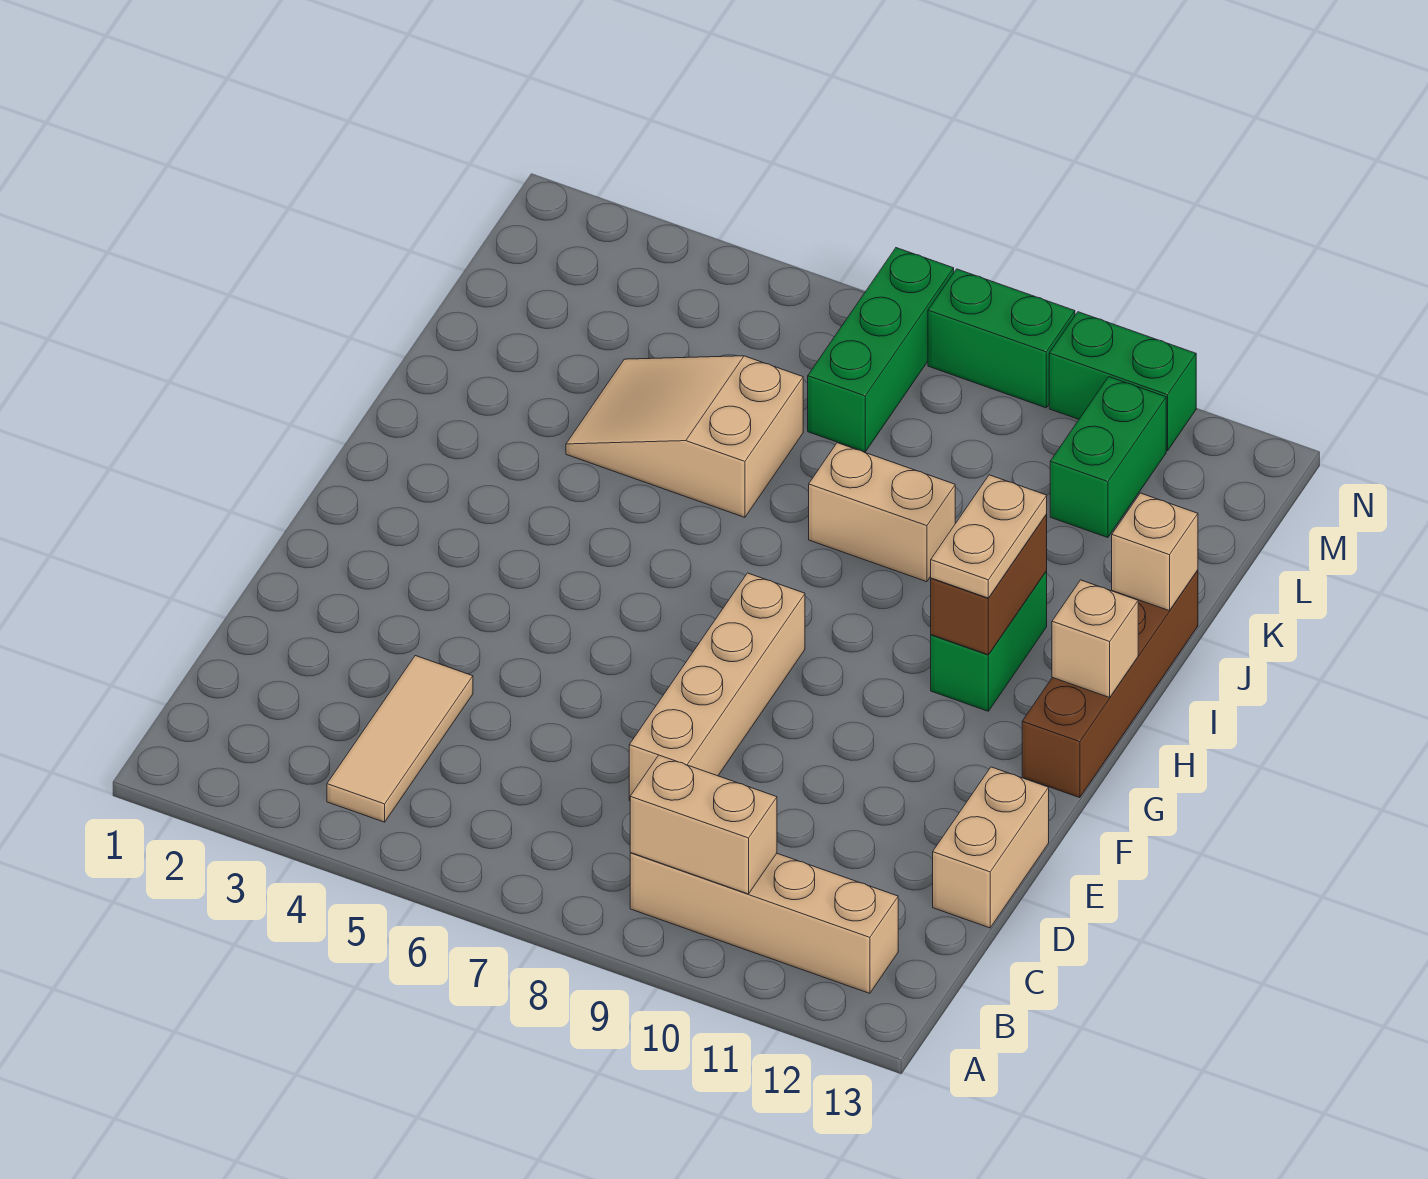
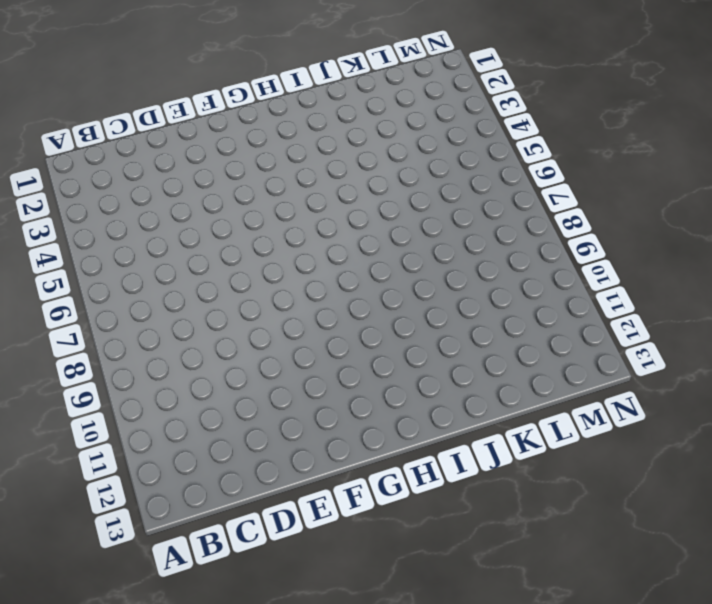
none -> tan tile B4:D4 level 1
none -> tan brick B9:B12 level 1
none -> tan brick D8:G8 level 1

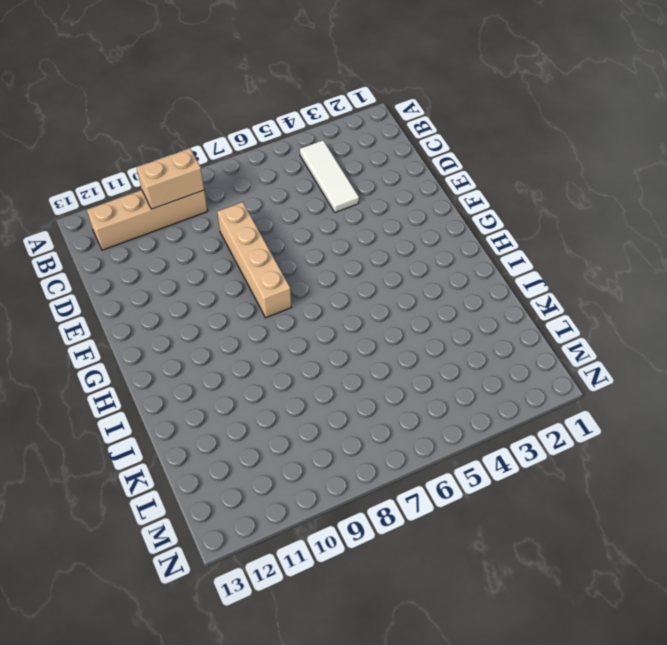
white tile B4:D4 level 1 -> tan tile B4:D4 level 1
none -> tan brick D13:E13 level 1
none -> brown brick G13:J13 level 1
none -> green brick H11:I11 level 1

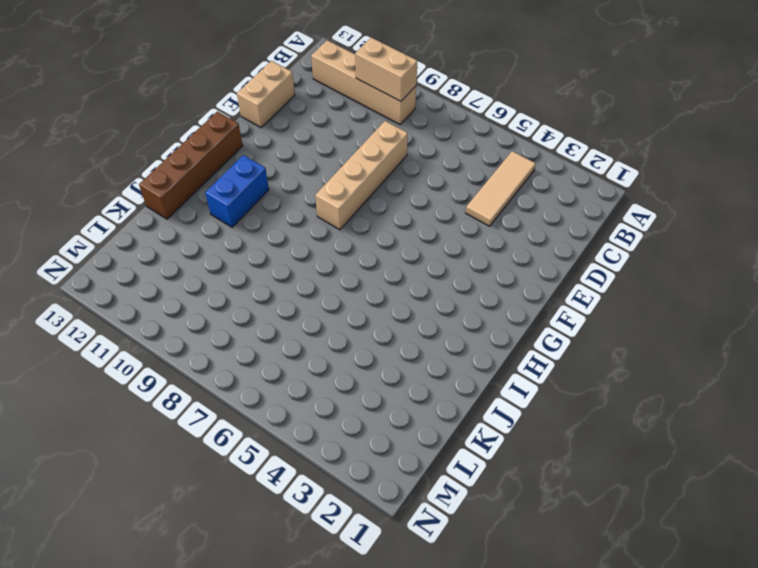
blue brick H11:I11 level 1 -> green brick H11:I11 level 1
none -> tan slope J4:K6 level 1 top 6
none -> tan brick J8:J9 level 1
none -> green brick L7:N7 level 1

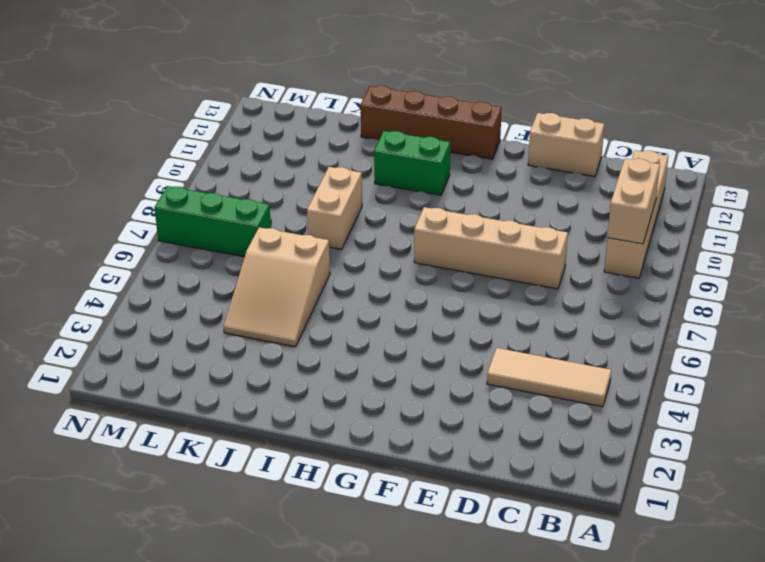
none -> green brick L11:M11 level 1
none -> green brick N8:N9 level 1
none -> green brick N10:N11 level 1

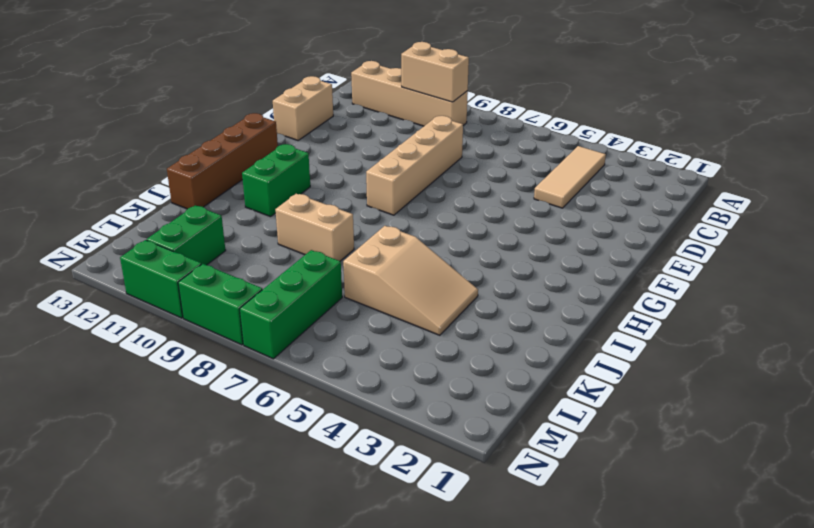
none -> brown brick H11:I11 level 2
none -> tan brick H13 level 2
none -> tan brick J13 level 2

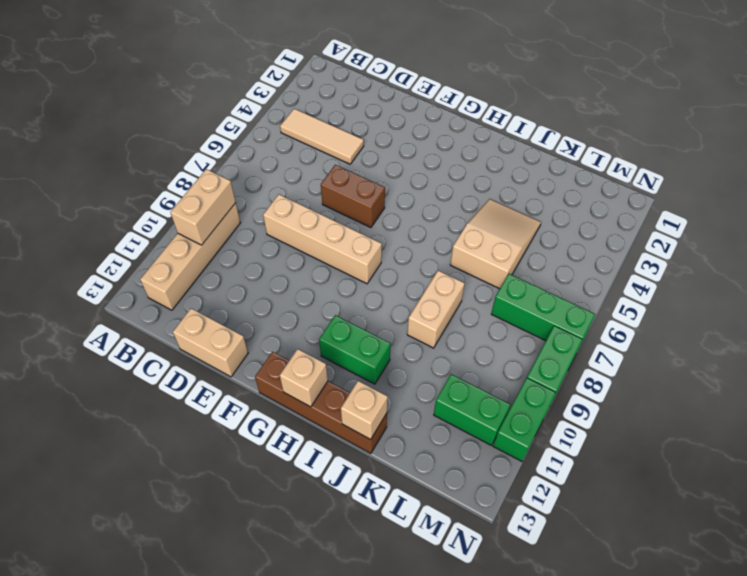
brown brick E6:F6 level 1 -> brown brick H11:I11 level 2
none -> tan plate H11:I11 level 3

